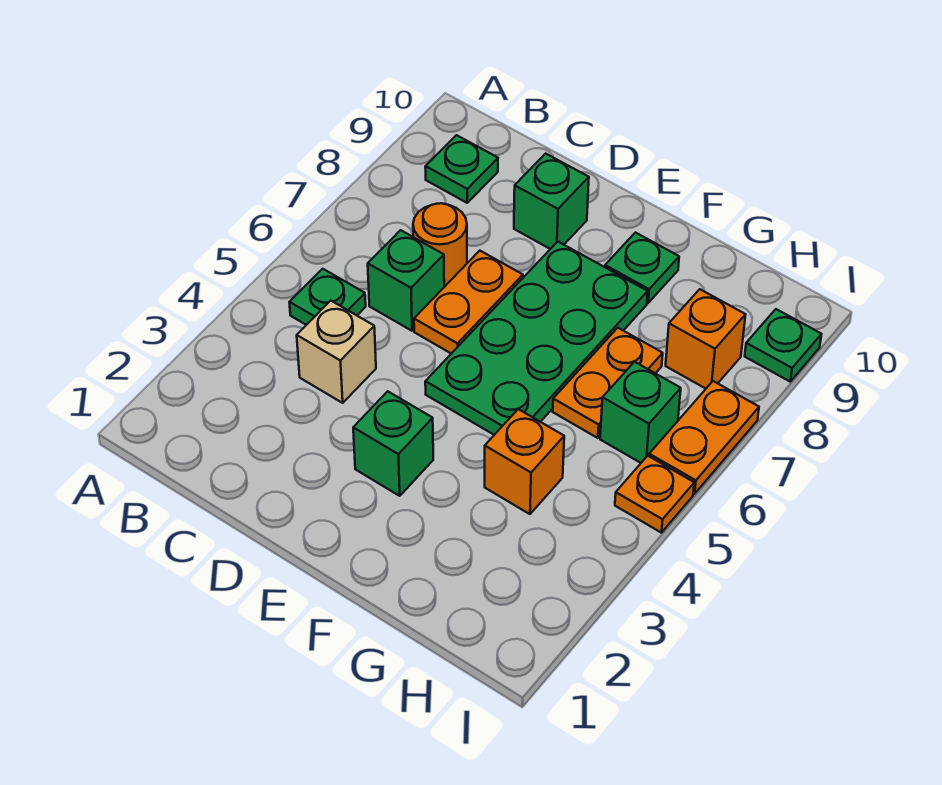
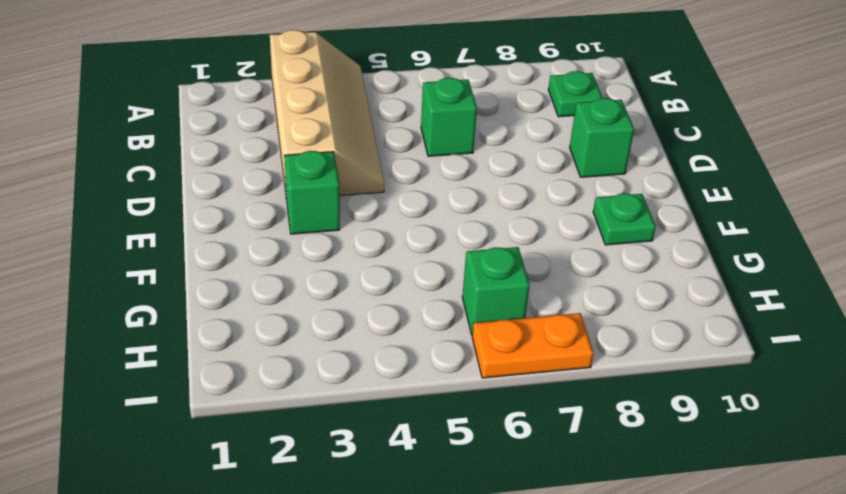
tan slope A3:D4 level 1 top 3 -> tan brick C4 level 1
none -> green plate B5 level 1
none -> orange round brick C7 level 1
none -> orange plate D6:D7 level 1

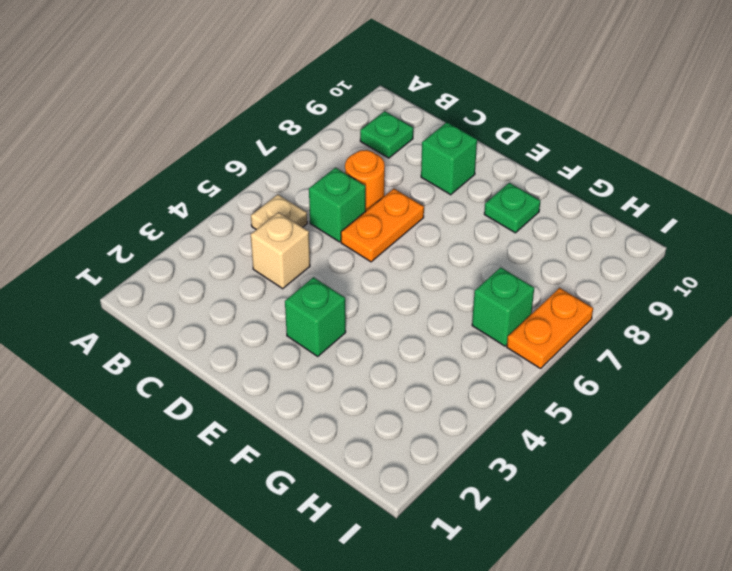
tan plate B5 level 1 -> green plate B5 level 1
none -> green plate E5:F8 level 1
none -> orange brick G4 level 1
none -> orange plate G6:G7 level 1

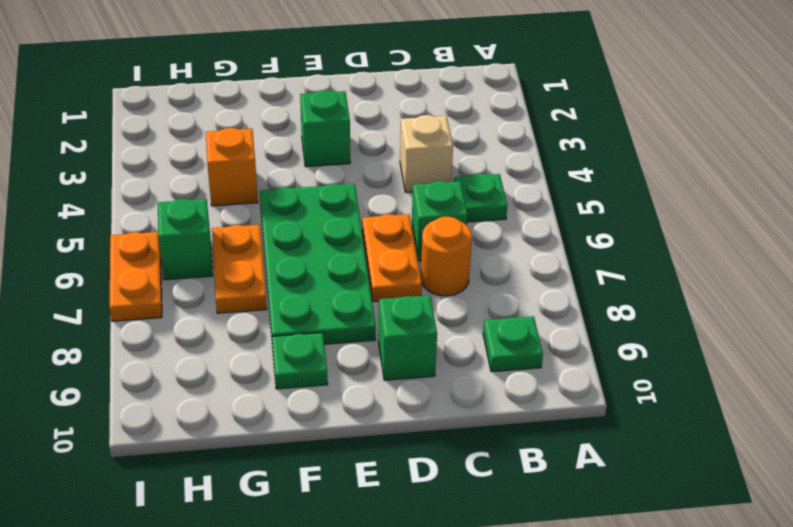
none -> orange brick H8 level 1
none -> orange plate I5 level 1
none -> green plate I9 level 1

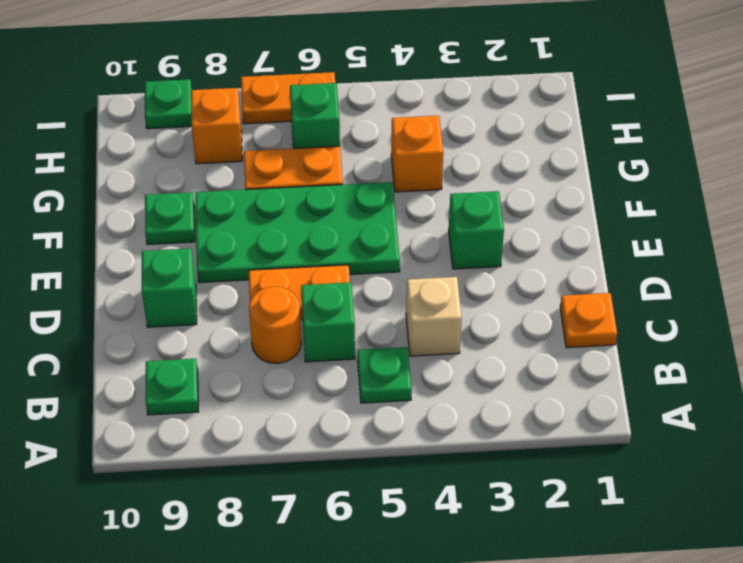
orange plate C1 level 1 -> orange plate I5 level 1

